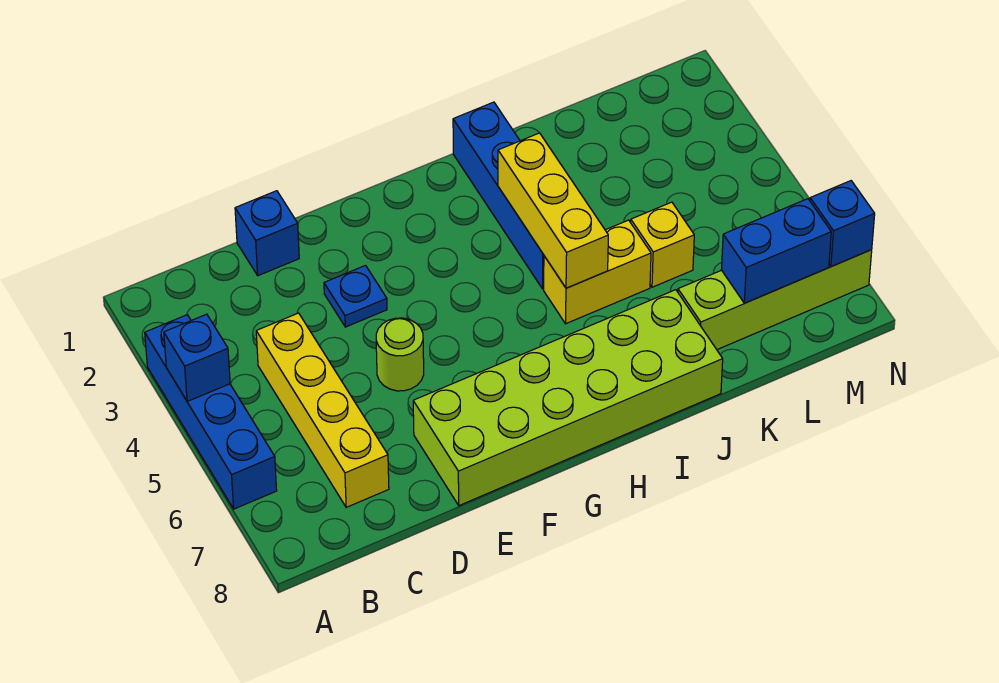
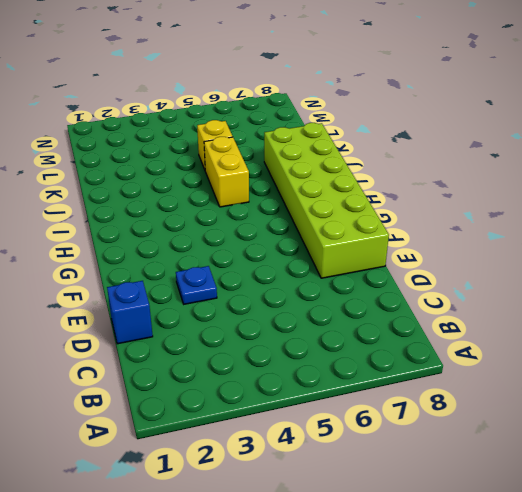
none -> blue brick A3:A6 level 1
none -> yellow brick C4:C7 level 1
none -> lime round brick E5 level 1

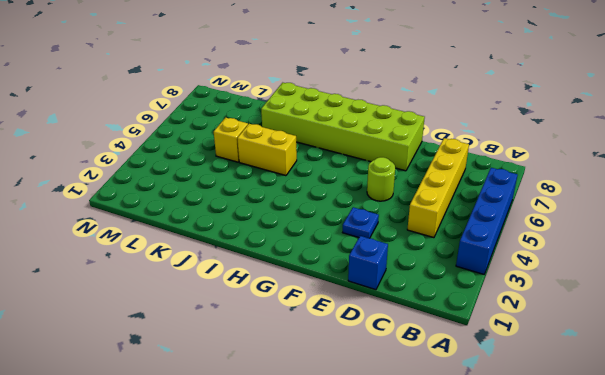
none -> blue brick I1:I4 level 1
none -> lime brick K7:N7 level 1
none -> blue brick A4 level 2

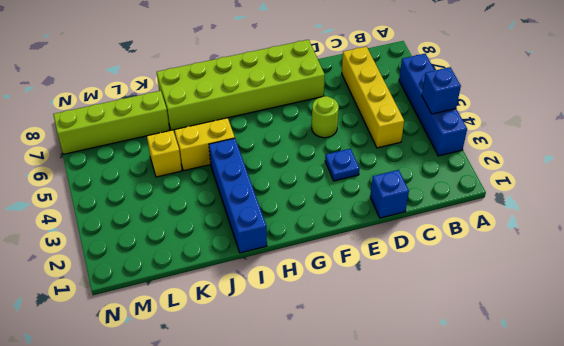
none -> yellow brick I3:I5 level 2
none -> blue brick L7:M7 level 2
none -> blue brick N7 level 2

